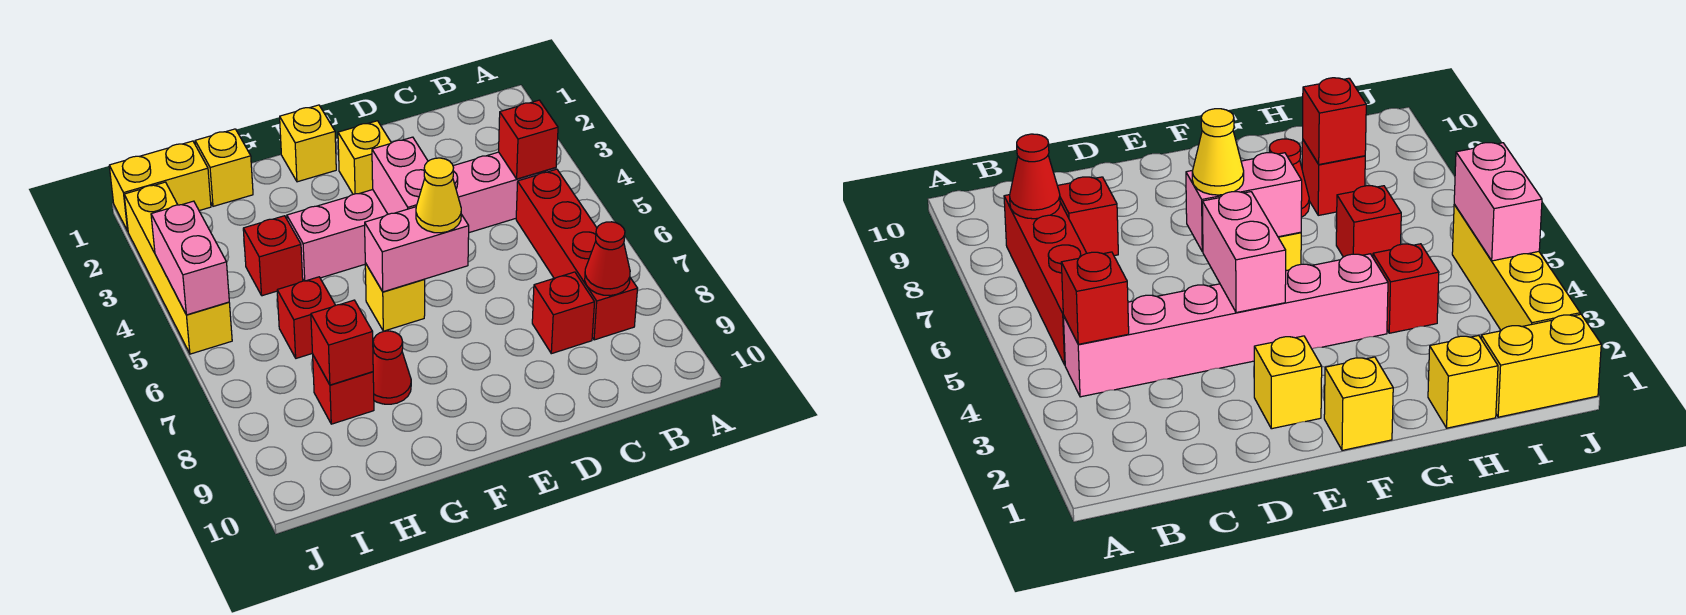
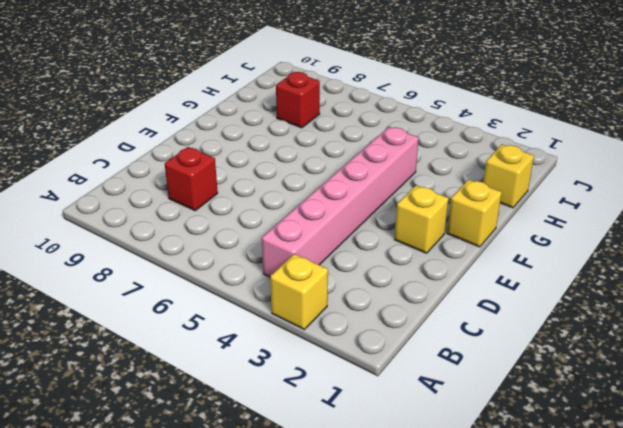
yellow brick A3 level 1 -> yellow brick F6 level 1
none -> red brick B5:B8 level 1
none -> red cone G8 level 1
none -> red brick H4 level 1

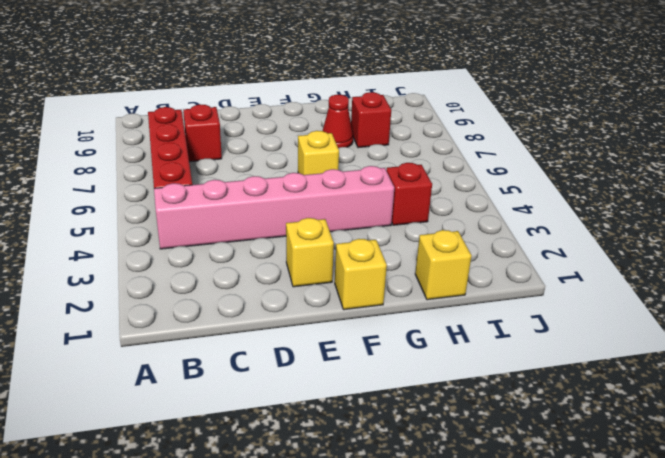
none -> red brick H6 level 1
none -> yellow brick I1:J1 level 1
none -> yellow brick J2:J5 level 1

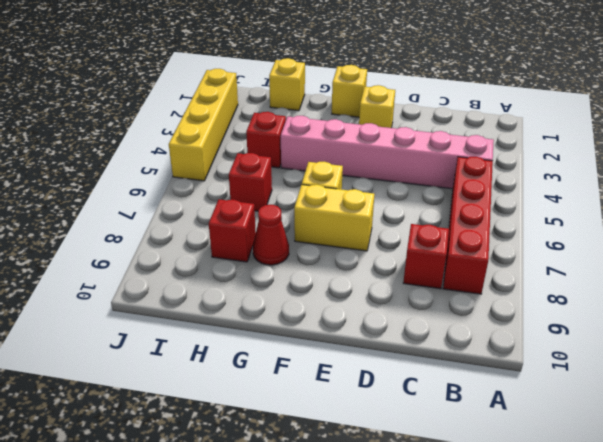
yellow brick E7:F7 level 1 -> yellow brick I1:J1 level 1
none -> red brick B4 level 2
none -> red cone B8 level 2
none -> pink brick E4:E5 level 2

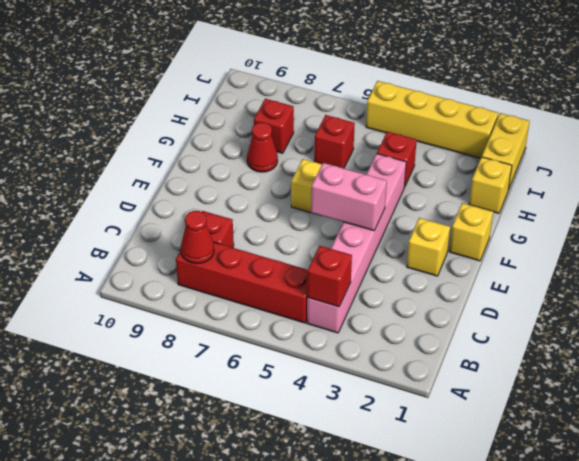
none -> pink brick E6:F6 level 2
none -> red brick H8 level 2
none -> pink brick J4:J5 level 2

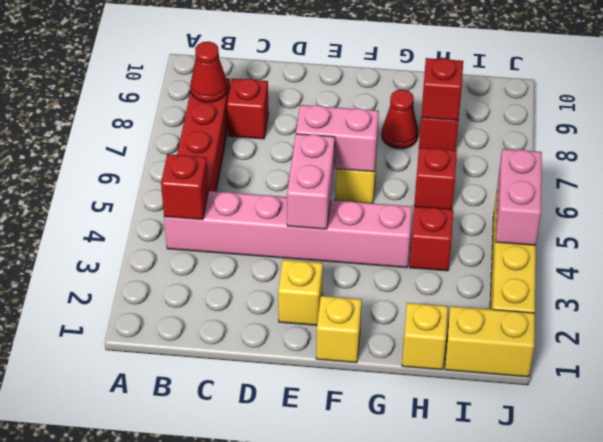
none -> yellow cone E6 level 3

